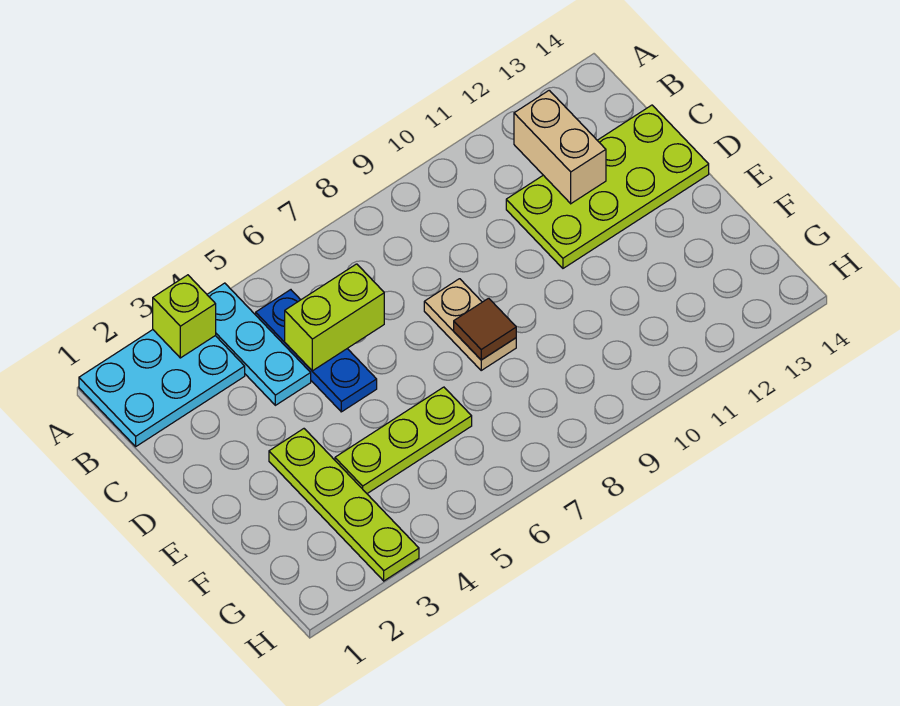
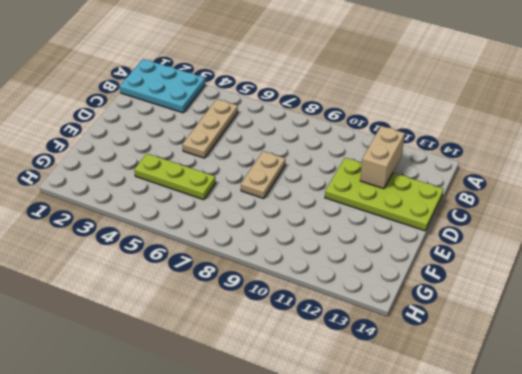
tan plate B5:D5 level 1 -> blue plate B5:D5 level 1
none -> cyan plate A4:C4 level 1
none -> lime plate E3:H3 level 1

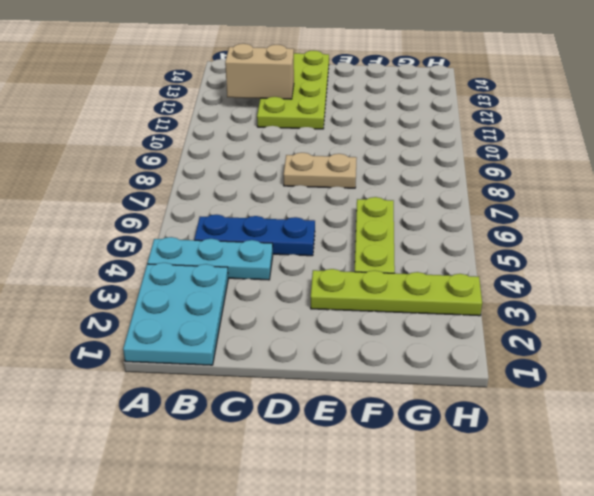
none -> lime brick A3 level 2
none -> lime brick C5:C6 level 2

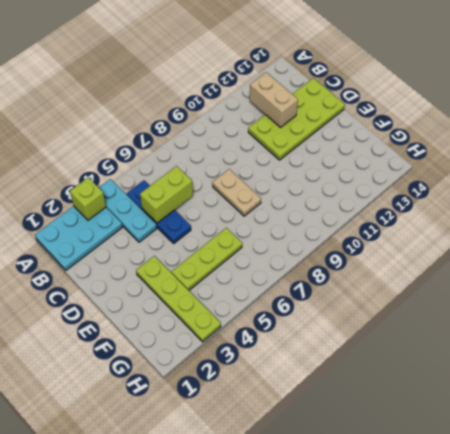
none -> brown tile E8 level 2

